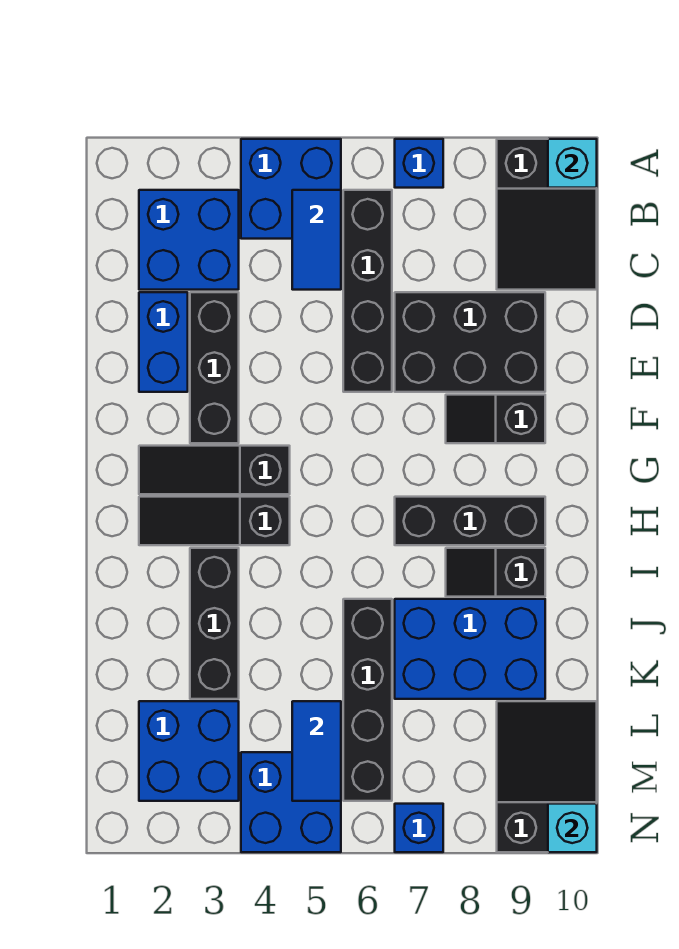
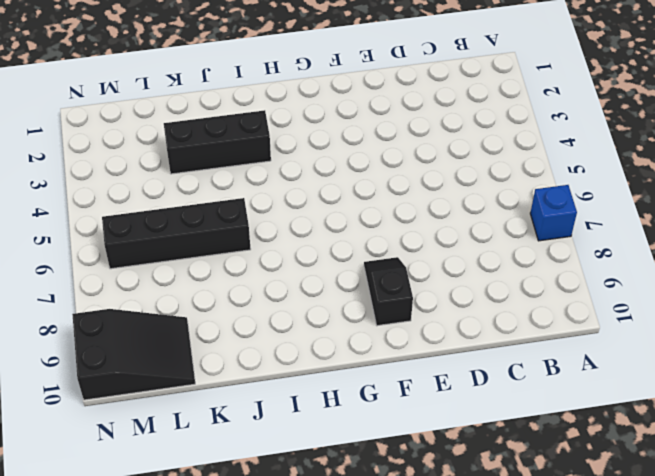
none -> blue brick A4:B5 level 1
none -> black slope A9:C10 level 1 top A
none -> blue brick B2:C3 level 1

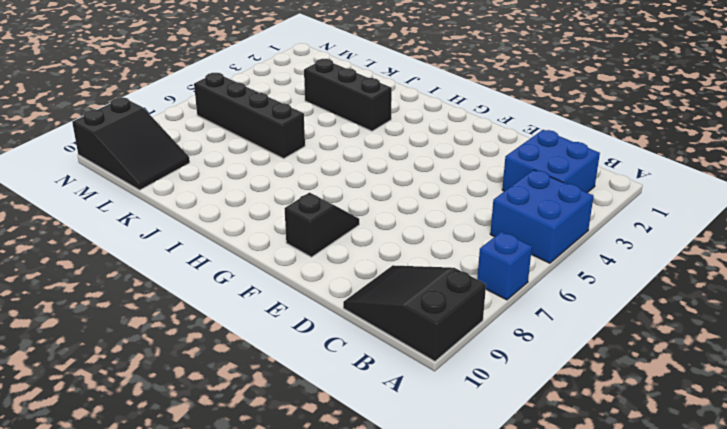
none -> black brick B6:E6 level 1
none -> blue brick D2:E2 level 1
none -> black brick D3:F3 level 1

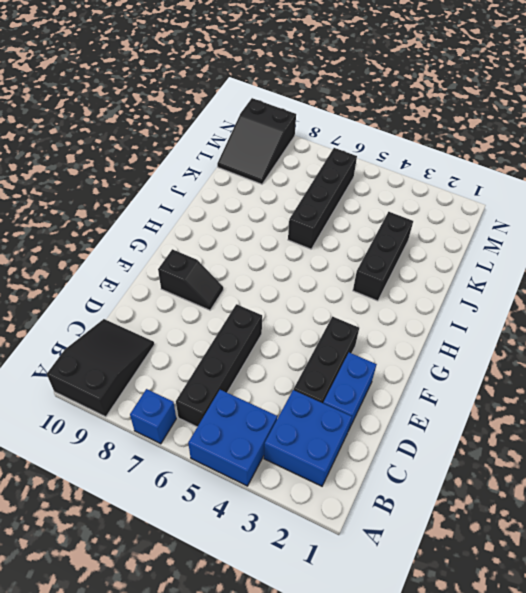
none -> black brick D7:E9 level 1
none -> black slope G2:G4 level 1 top 4
none -> black slope H2:H4 level 1 top 4

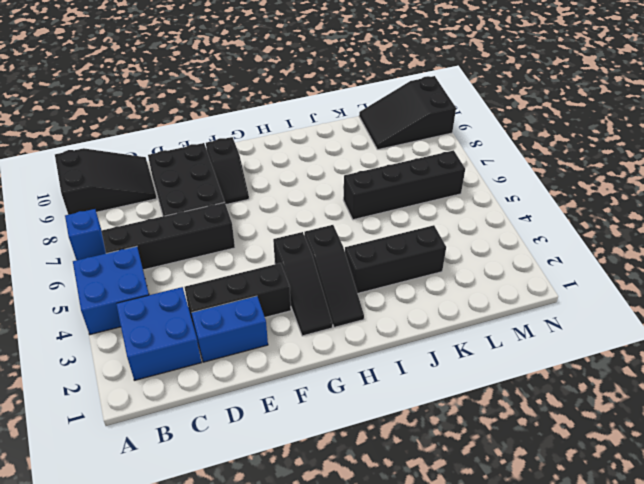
none -> black brick H7:H9 level 1
none -> black slope I8:I9 level 1 top 9
none -> blue brick J7:K9 level 1

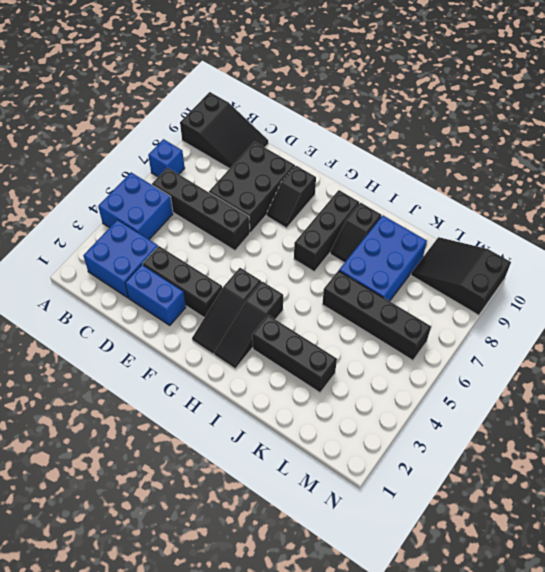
none -> blue brick L2:M3 level 1
none -> blue brick M4:N5 level 1
none -> blue brick N7 level 1

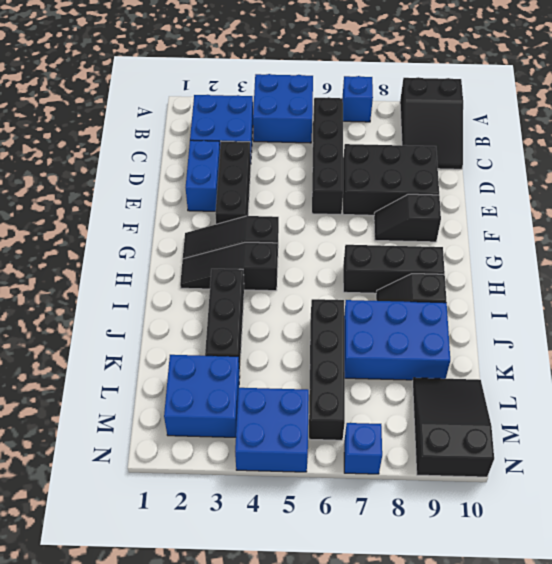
none -> cyan brick A10 level 2
none -> blue tile B5:C5 level 2
none -> blue tile L5:M5 level 2

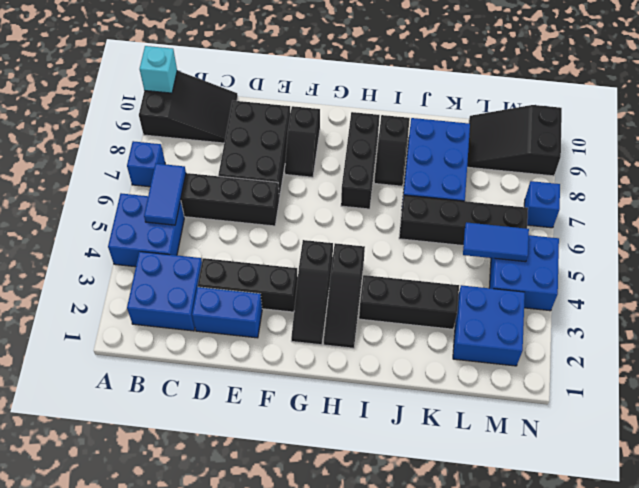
blue tile B5:B6 level 2 -> blue tile B5:C5 level 2
none -> cyan brick N10 level 2

